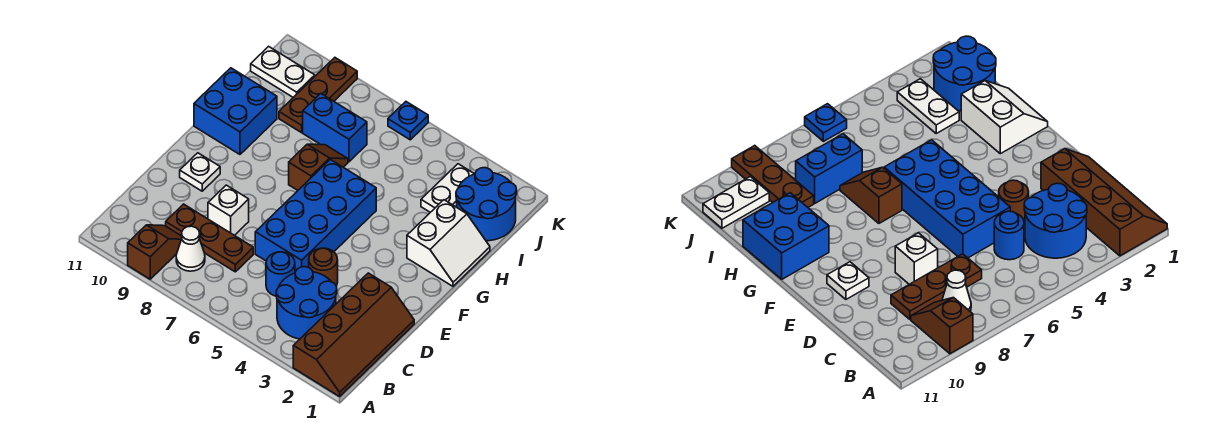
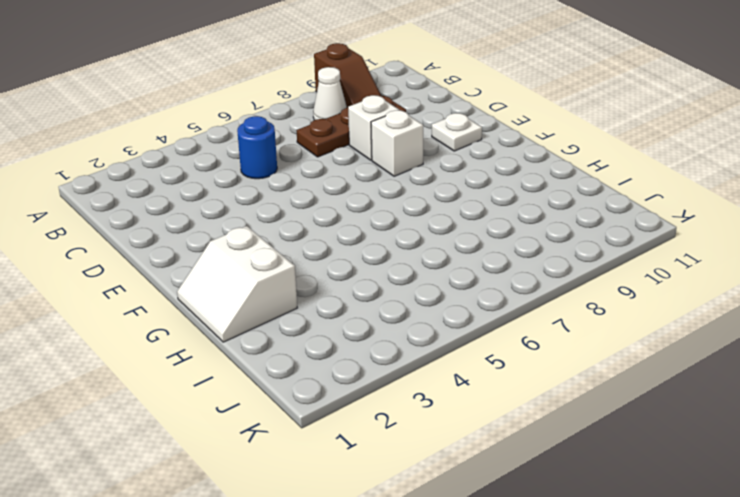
white brick E8 level 1 -> none
none -> brown slope A1:D2 level 1 top 2
none -> blue round brick B3:C4 level 1
none -> brown round brick D4 level 1

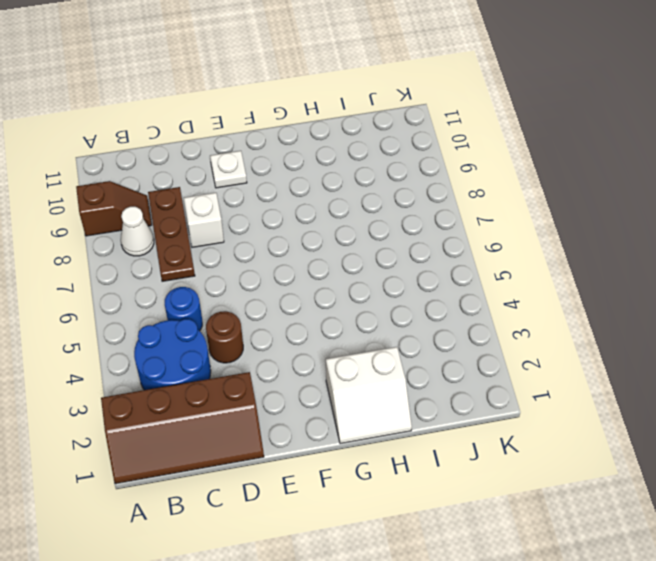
none -> blue brick D5:G6 level 1
none -> brown slope G7:H7 level 1 top G
none -> blue brick G10:H11 level 1

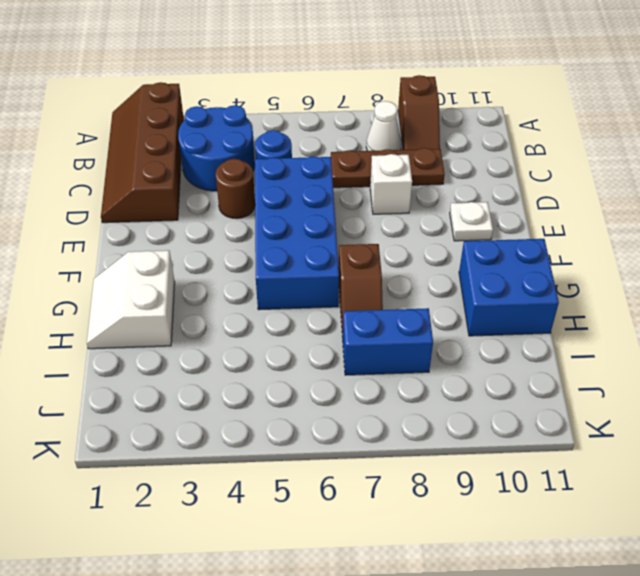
none -> blue round brick I1:J2 level 1
none -> white plate I3:J3 level 1
none -> brown plate I9:K9 level 1

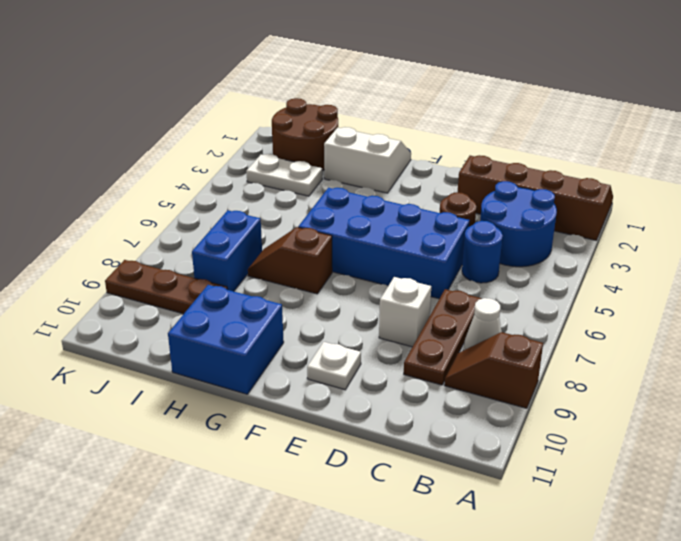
brown round brick I1:J2 level 1 -> blue round brick I1:J2 level 1
none -> white plate J10:J11 level 1
none -> blue plate K6 level 1

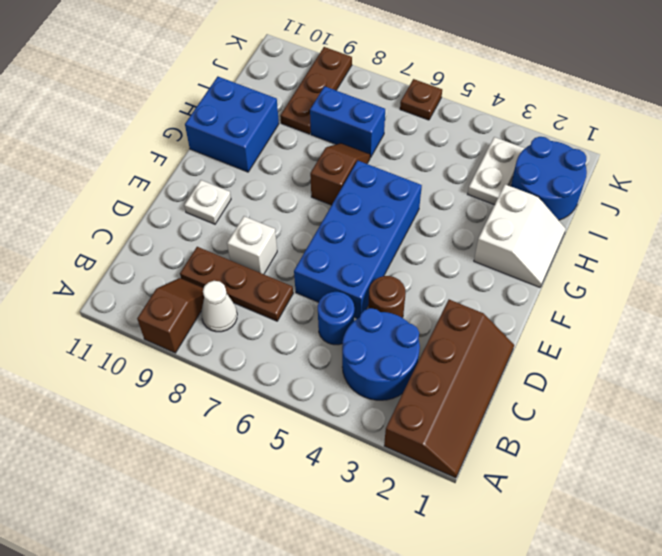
brown plate K6 level 1 -> blue plate K6 level 1
none -> white plate J10:J11 level 1

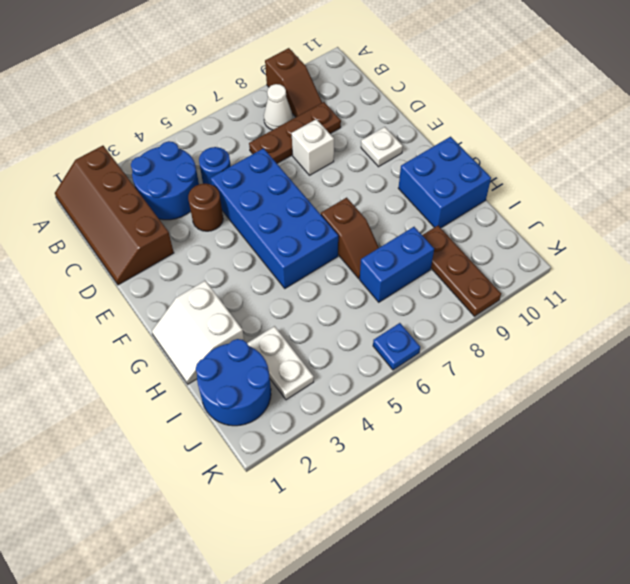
none -> white plate J10:J11 level 1

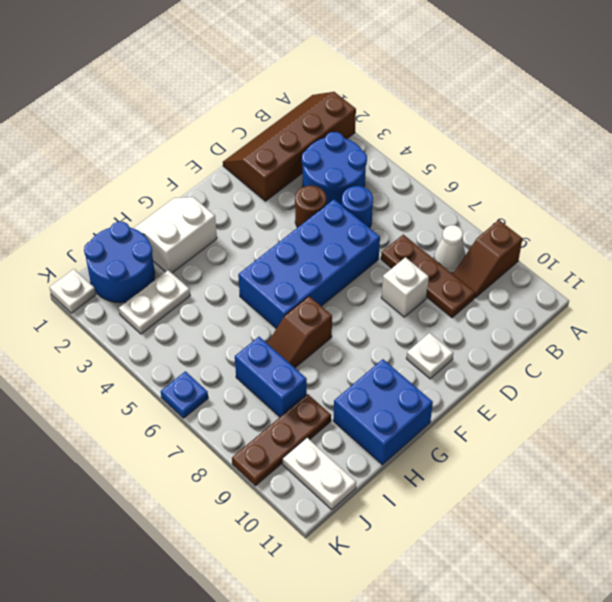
white plate K1 level 1 -> none

